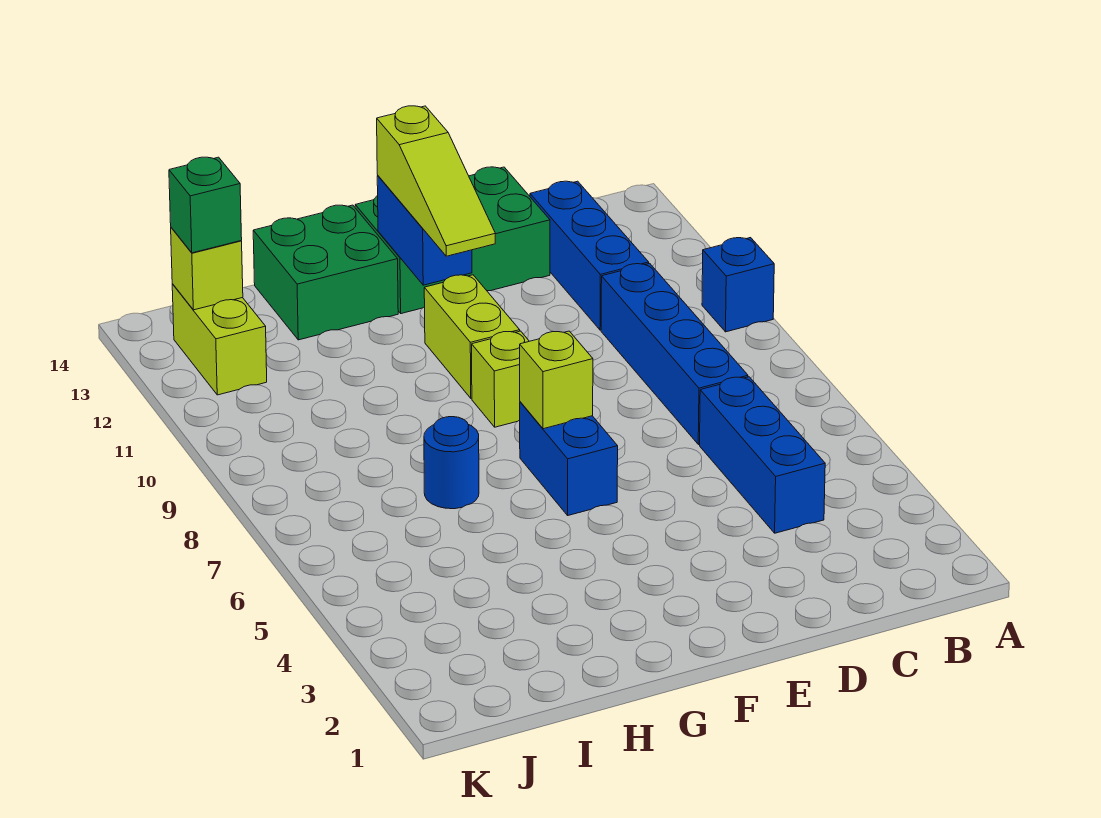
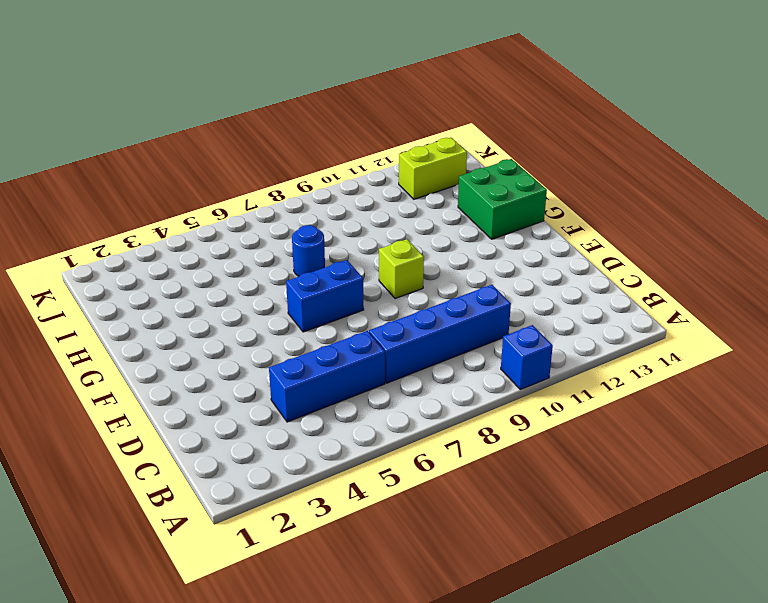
none -> blue brick C11:C13 level 1
none -> green brick D13:F14 level 1
none -> lime brick F10:F11 level 1

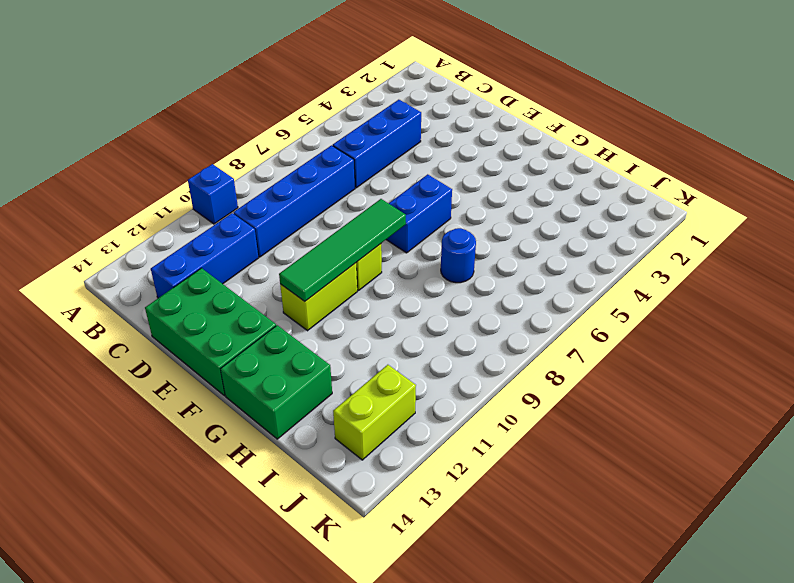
green tile F8:F11 level 2 -> none
none -> lime brick F7 level 2
none -> blue brick F12:F13 level 2
none -> lime brick J13 level 2

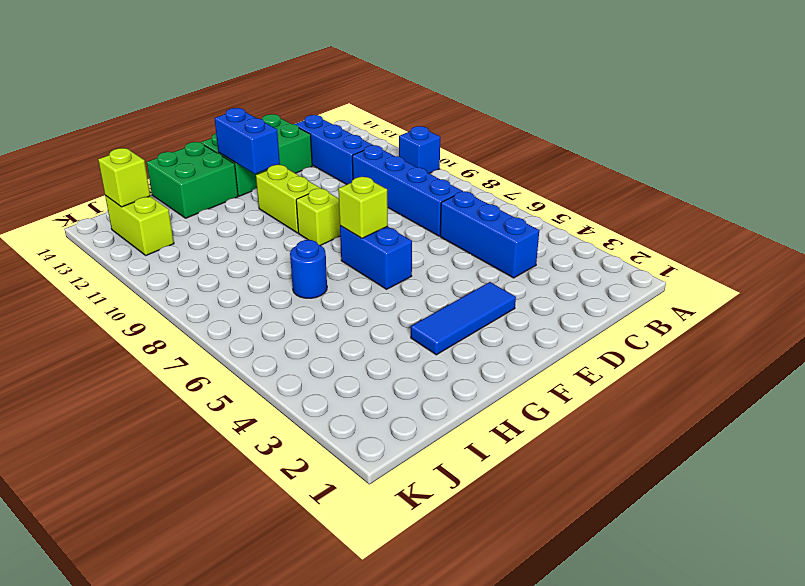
blue tile E3:G3 level 1 -> none
none -> lime slope F11:F13 level 3 top 13
none -> green brick J13 level 3

